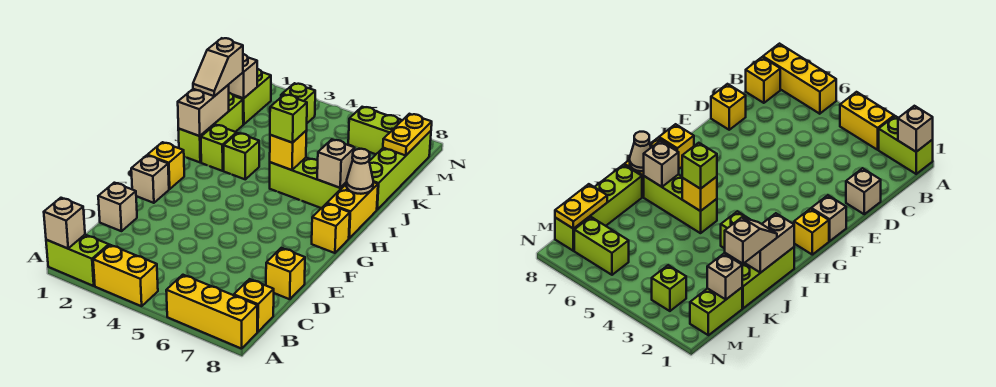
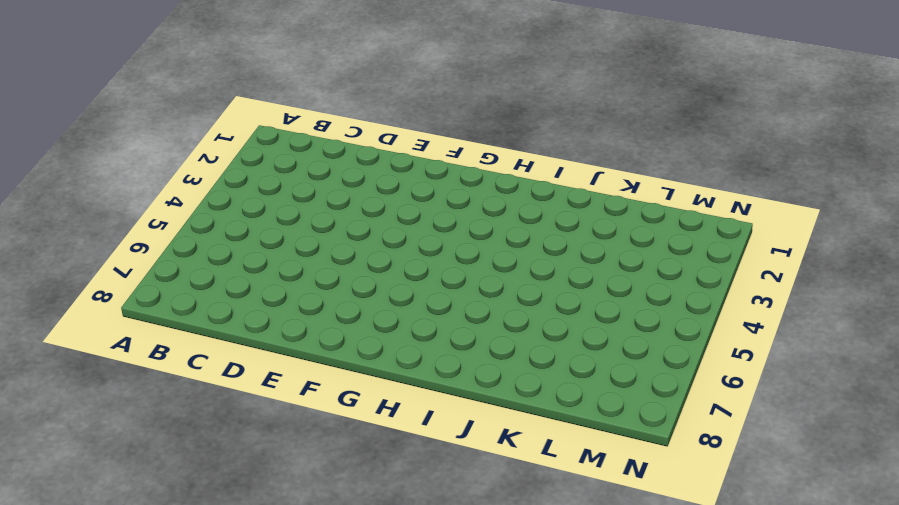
none -> lime brick A1:A2 level 1
none -> yellow brick A3:A4 level 1
none -> yellow brick A6:A8 level 1

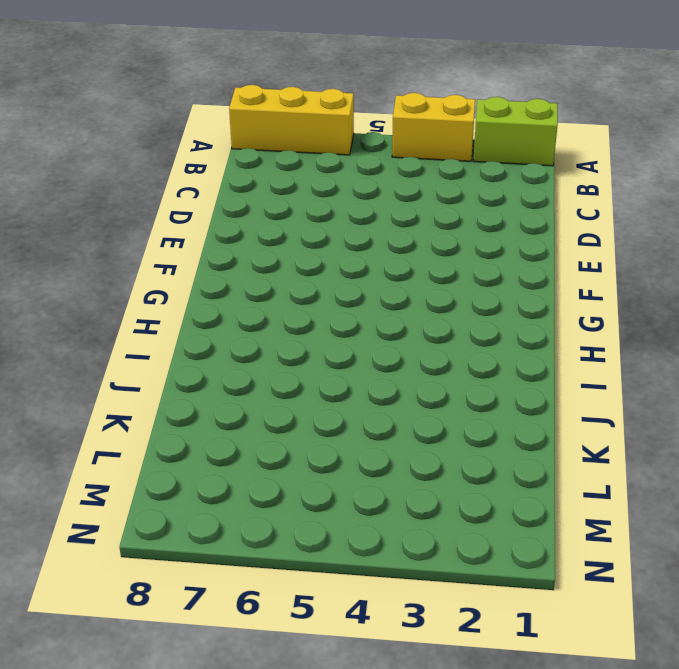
none -> yellow brick B8 level 1
none -> tan brick D1 level 1
none -> yellow brick D8 level 1

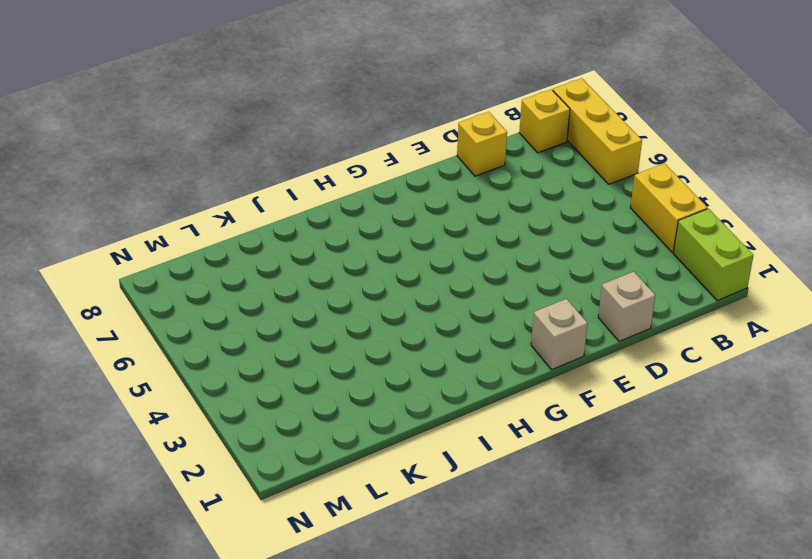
none -> yellow brick G1 level 1
none -> yellow brick G8 level 1
none -> yellow brick H8:I8 level 1

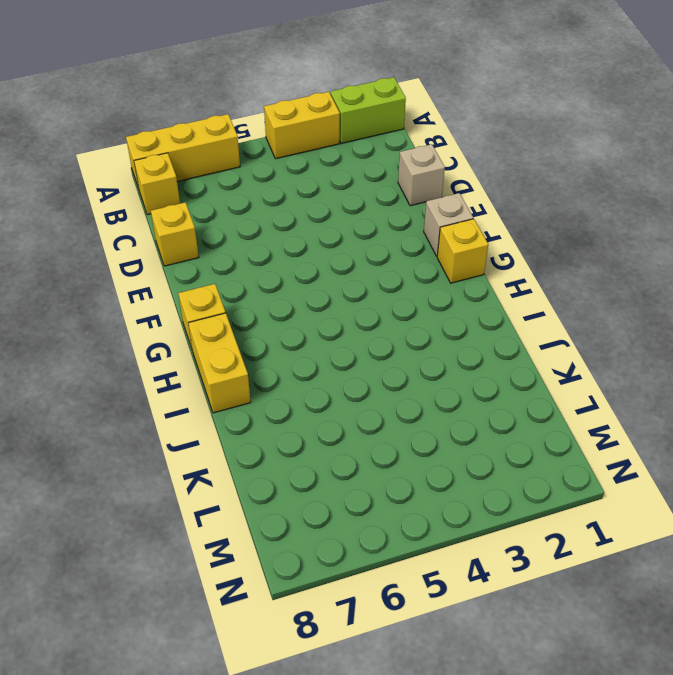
none -> lime brick I1:K1 level 1
none -> lime brick I2 level 1
none -> lime brick I3 level 1

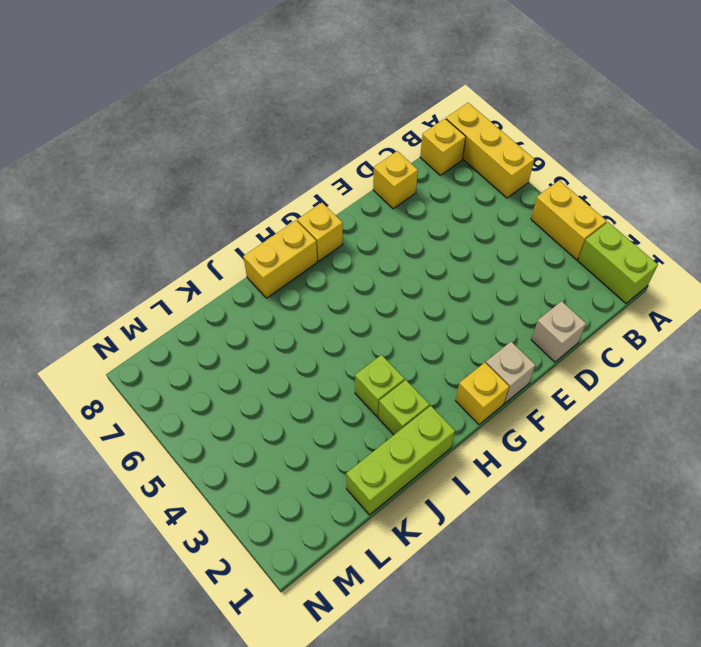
none -> lime brick I5:I7 level 1
none -> lime brick J8:M8 level 1
none -> lime brick L1:M1 level 1

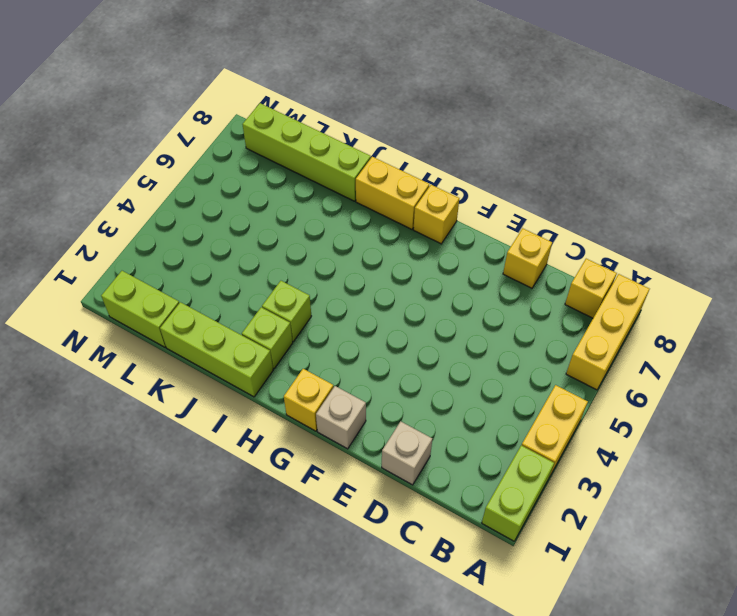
none -> lime brick I5:I7 level 1
none -> lime brick M3 level 1
none -> lime brick M6:M7 level 1

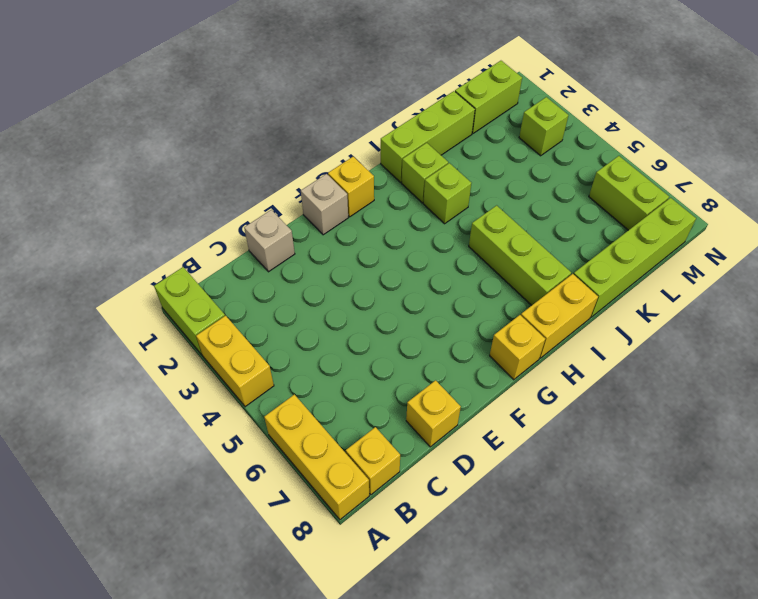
none -> tan brick A1 level 2
none -> tan brick I1:J1 level 2
none -> yellow brick I5 level 2

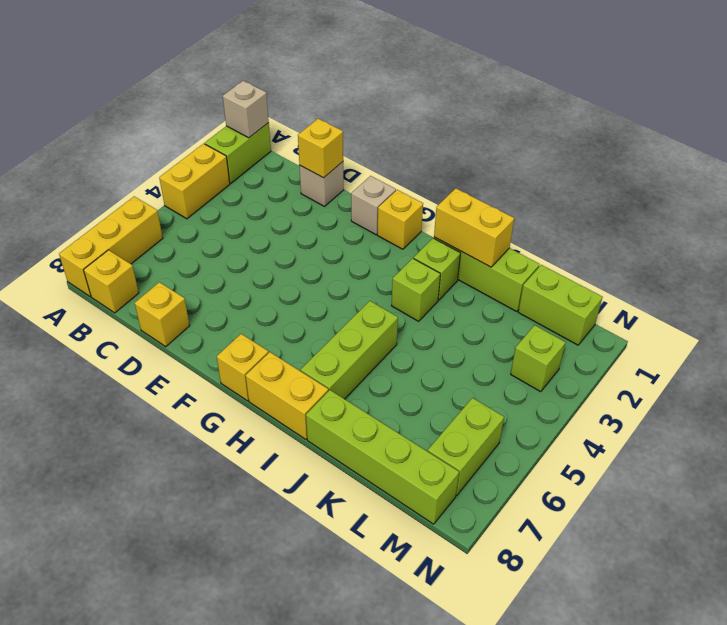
yellow brick D1 level 2 -> yellow brick I5 level 2
yellow brick I1:J1 level 2 -> tan brick I1:J1 level 2
none -> tan brick I7 level 2
none -> tan cone I8 level 2
none -> tan brick L1 level 2

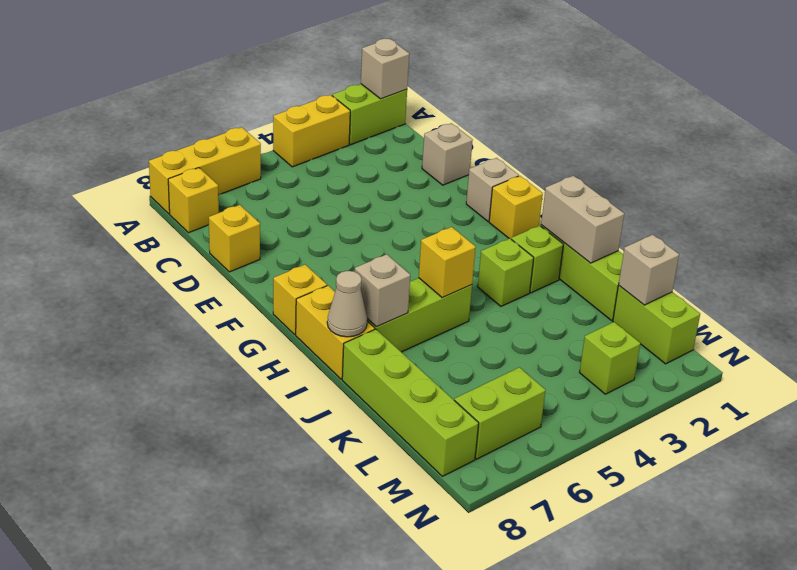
none -> yellow plate L8:M8 level 2
none -> lime brick I5 level 3
none -> tan slope J1:K1 level 3 top K

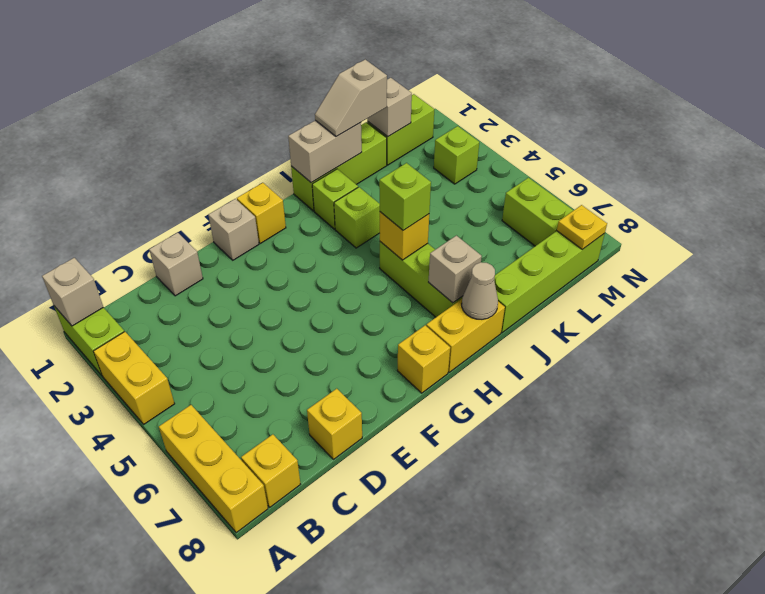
yellow plate M8 level 2 -> yellow plate L8:M8 level 2

